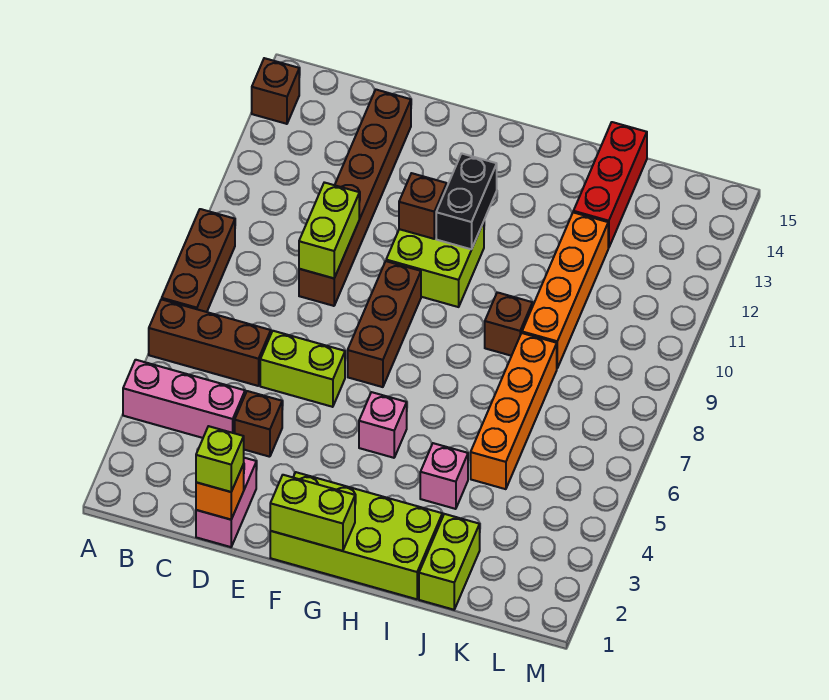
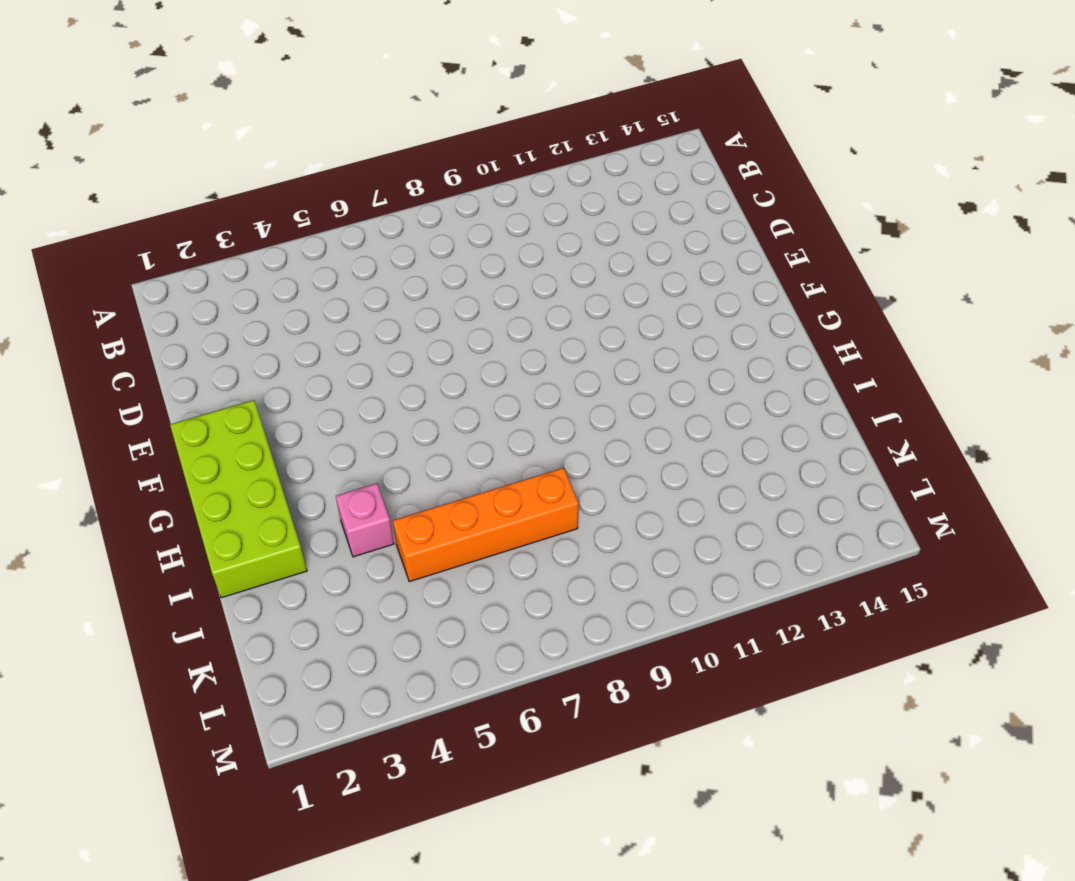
none -> pink brick A4:C4 level 1
none -> brown brick A6:C6 level 1
none -> brown brick A7:A9 level 1

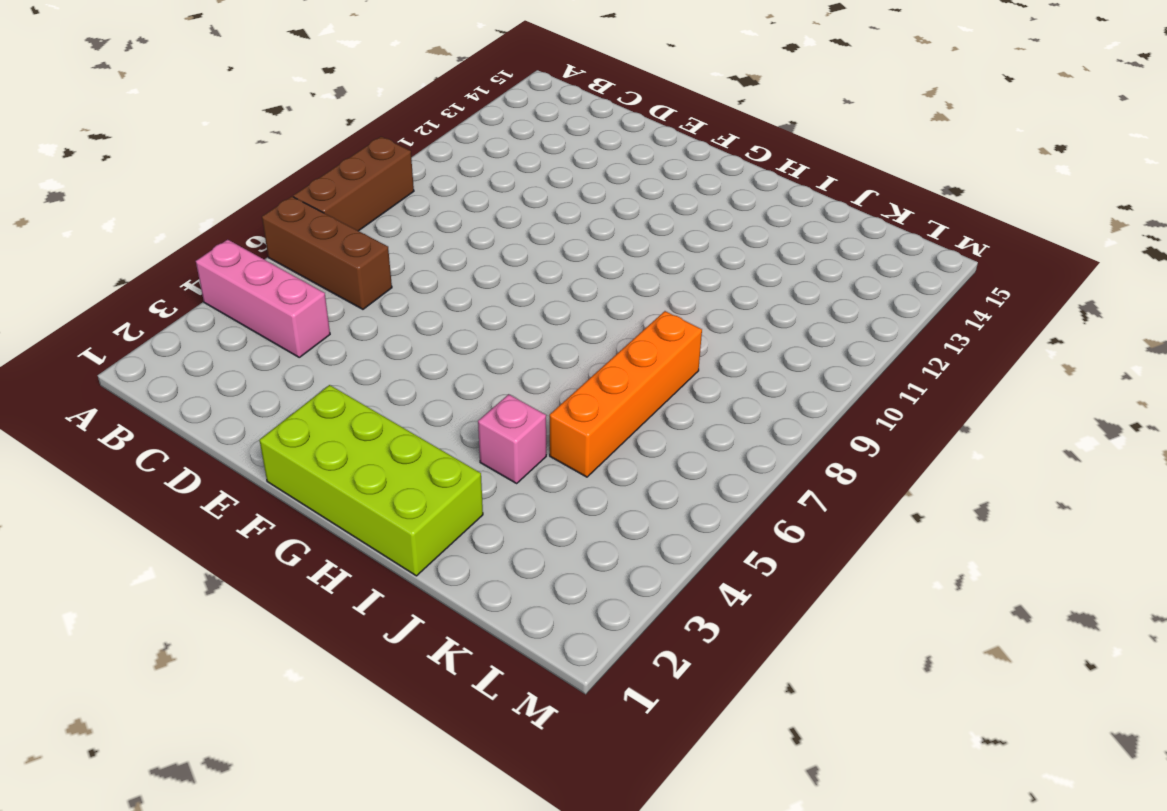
none -> brown brick A14 level 1
none -> pink brick D1:D2 level 1
none -> brown brick D4 level 1

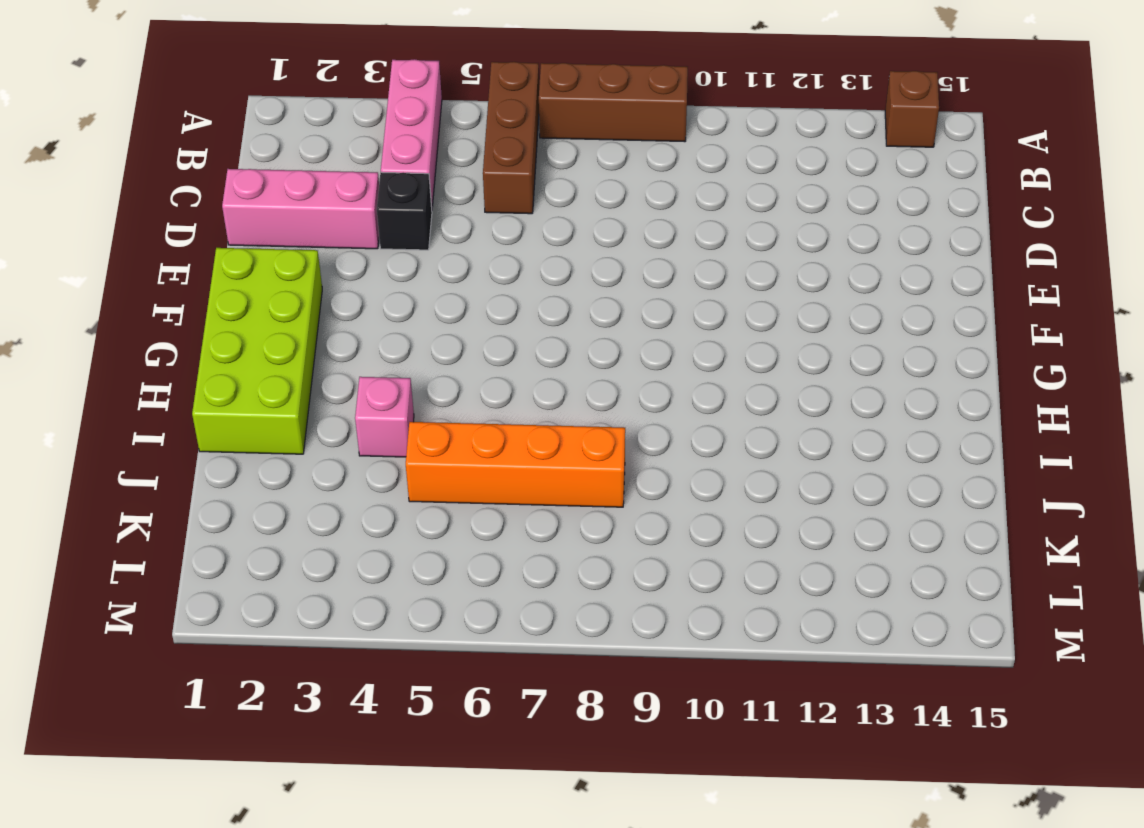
pink brick D1:D3 level 1 -> pink brick D1:D2 level 1
black brick D4 level 1 -> brown brick D4 level 1
none -> lime brick D6:E6 level 1
none -> brown brick D9:D14 level 1
none -> brown brick F7:F9 level 1

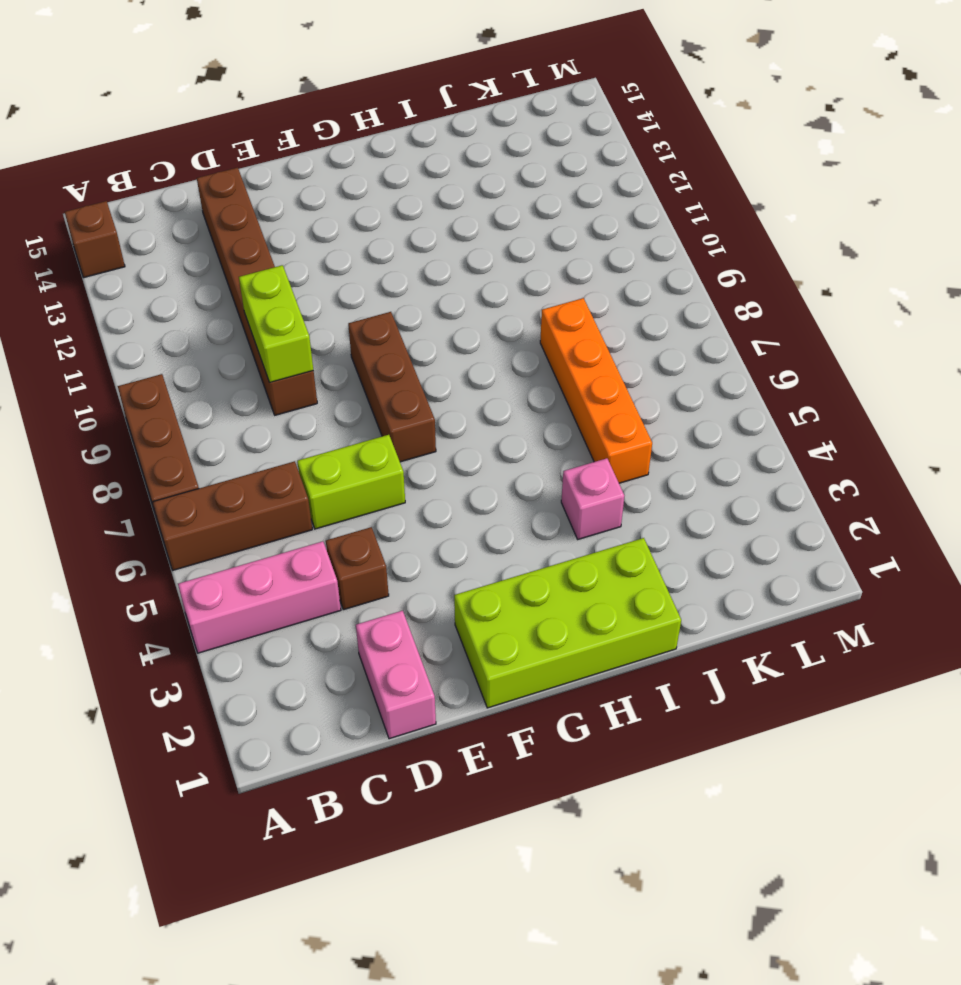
none -> lime brick F10:G11 level 1
none -> pink brick G5 level 1
none -> brown brick I9 level 1

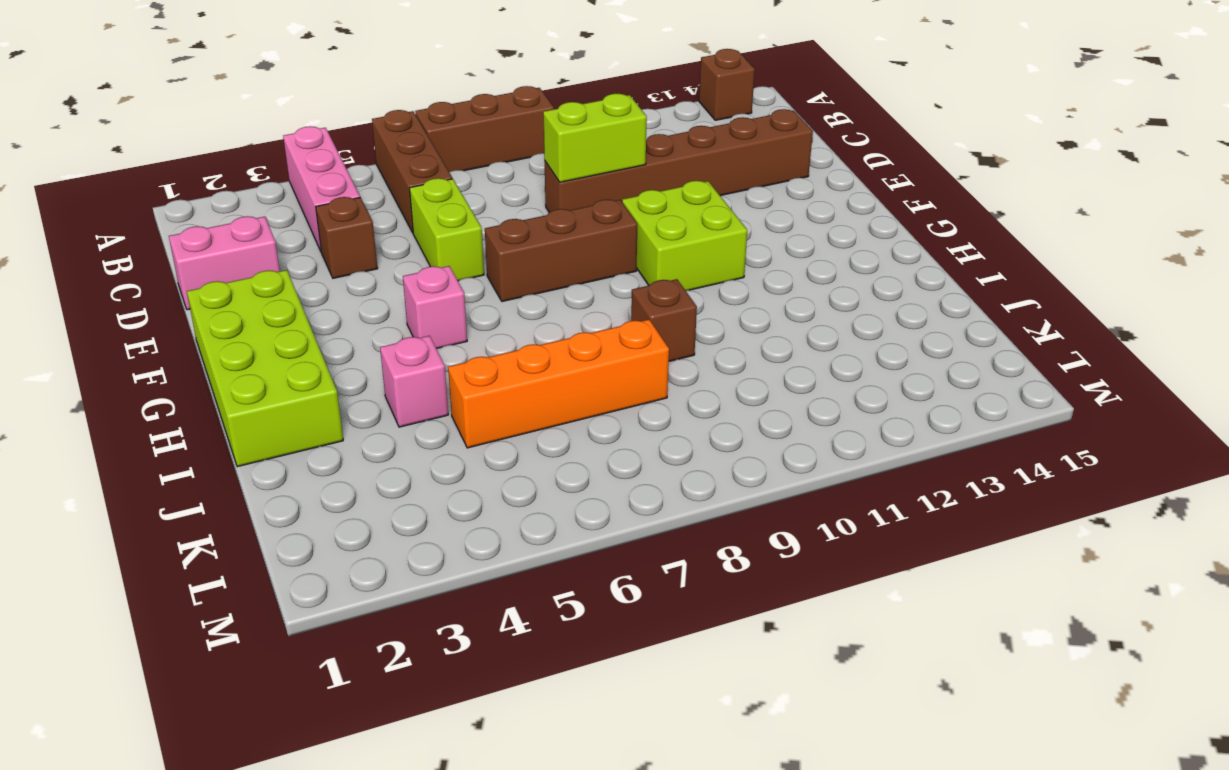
none -> lime brick J1:J2 level 1
none -> orange brick J9:J12 level 1
none -> red brick J13:J15 level 1

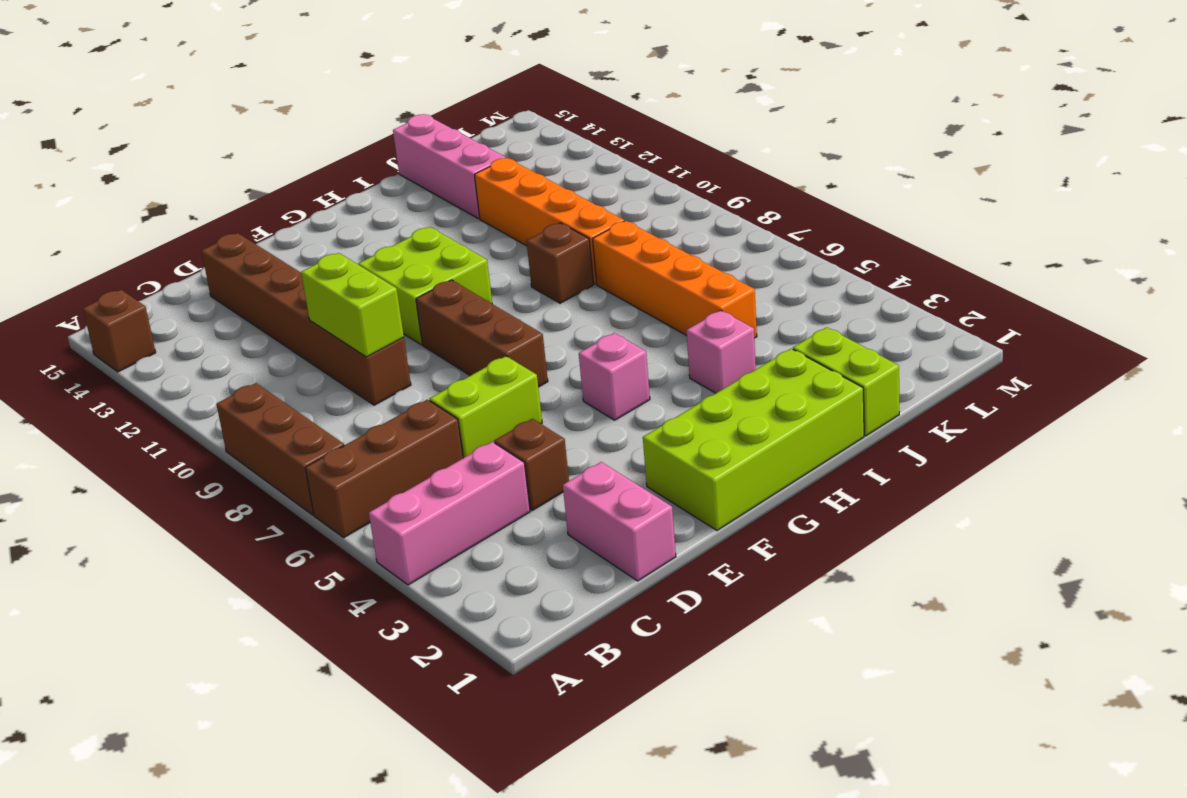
pink brick J13:J15 level 1 -> red brick J13:J15 level 1
none -> orange brick D1 level 2
none -> lime brick F1:G1 level 2
none -> brown brick F11 level 2

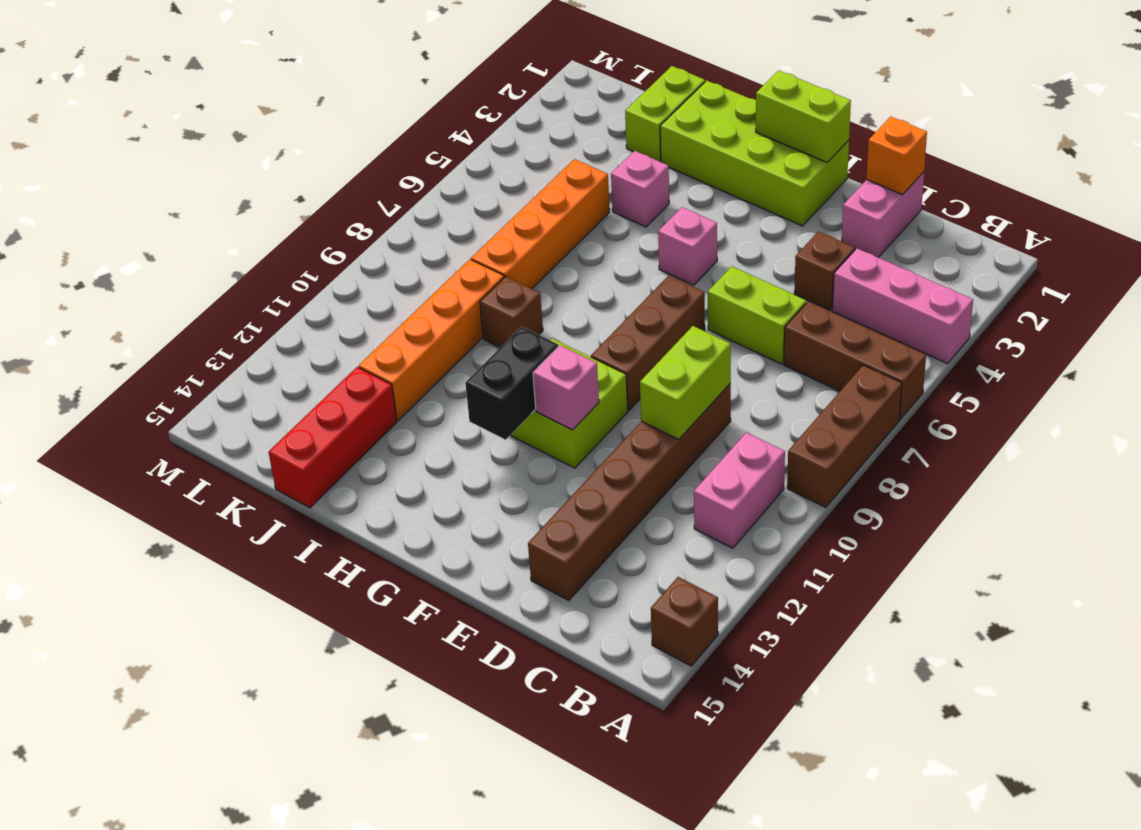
pink brick B10:B11 level 1 -> none
pink brick F11 level 2 -> brown brick F11 level 2
none -> lime brick D1 level 3

